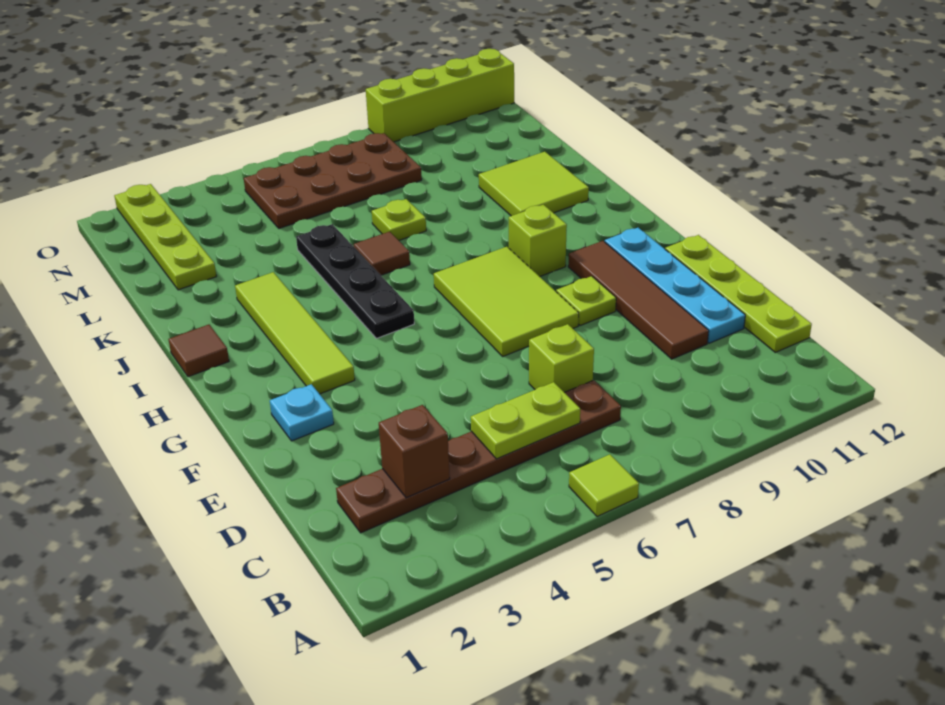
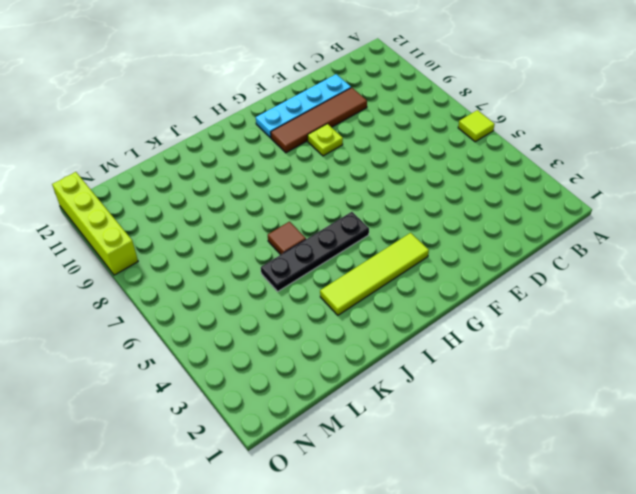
none -> brown plate C2:C7 level 1
none -> lime plate C12:F12 level 1
none -> lime brick D7 level 1

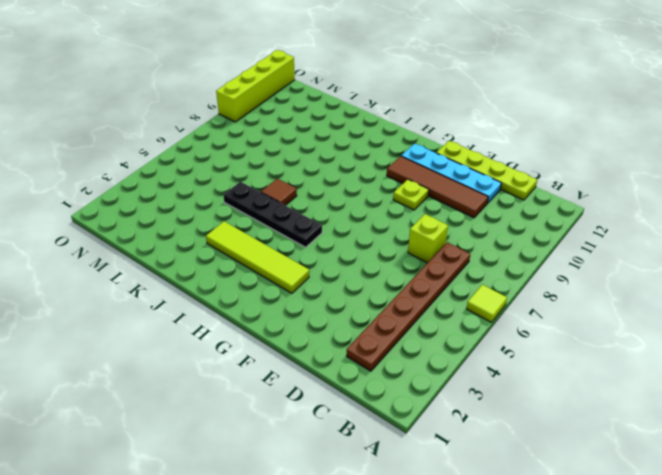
none -> cyan plate F2 level 1
none -> lime tile F7:H8 level 1
none -> lime brick H9 level 1

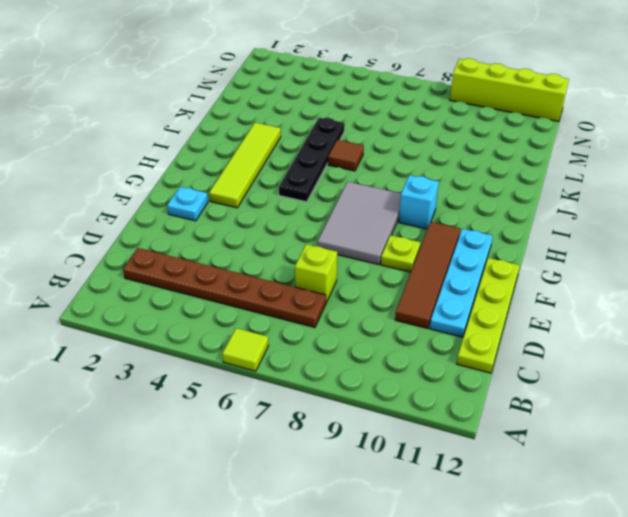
grey tile F7:H8 level 1 -> lime tile F7:H8 level 1
cyan brick H9 level 1 -> lime brick H9 level 1
none -> brown tile I1 level 1
none -> lime tile J10:K11 level 1
none -> lime plate K7 level 1

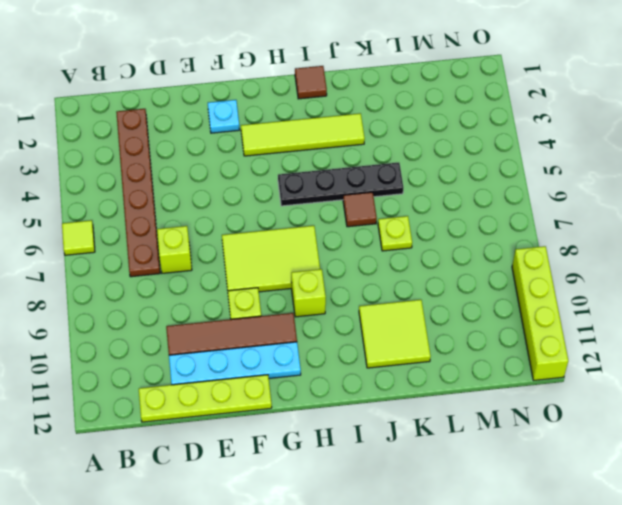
none -> lime plate L2:O2 level 1
none -> brown plate M5:N8 level 1
none -> brown brick C3 level 2

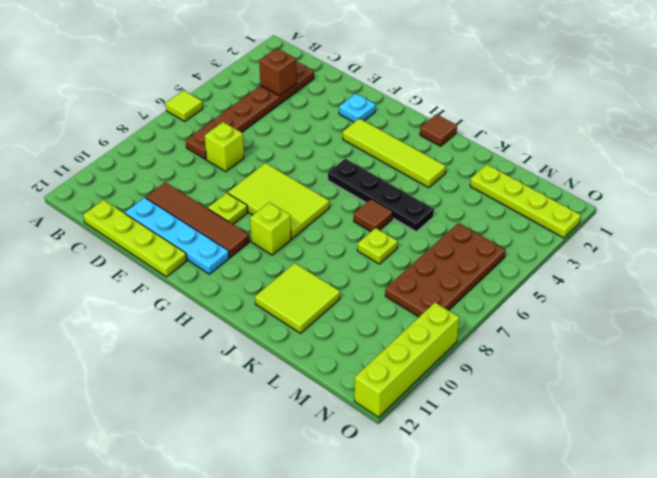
none -> lime plate C5:C6 level 2

